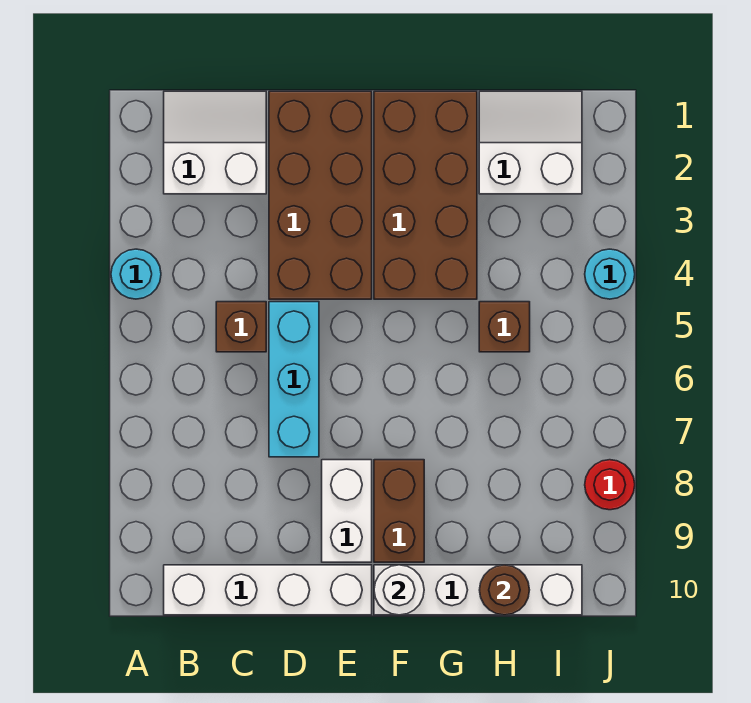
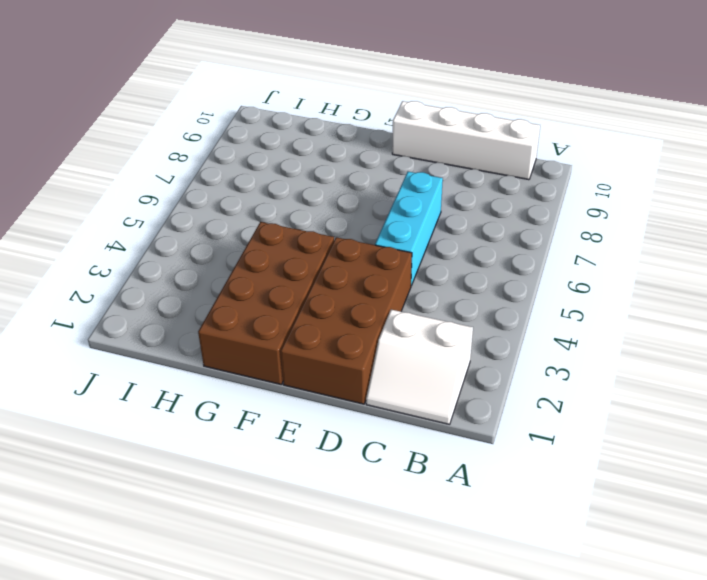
none -> cyan round brick A4 level 1
none -> brown brick C5 level 1
none -> white brick E8:E9 level 1

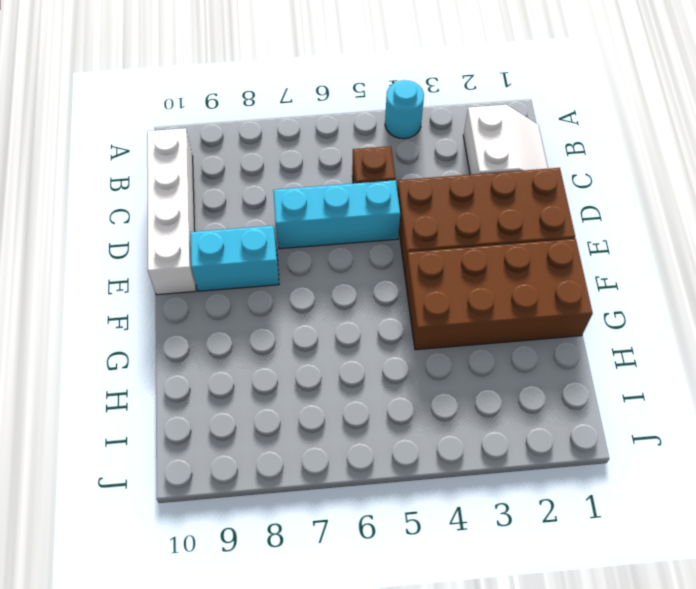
cyan brick E8:E9 level 1 -> white brick E8:E9 level 1
none -> brown brick F8:F9 level 1
none -> white brick F10:I10 level 1
none -> white slope H1:I2 level 1 top 2

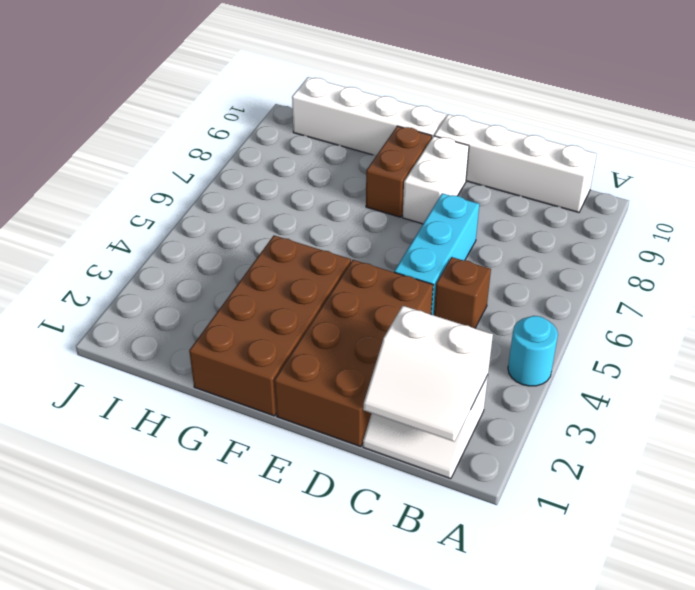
white slope B1:C2 level 2 top 2 -> white slope H1:I2 level 1 top 2
none -> brown brick H5 level 1
none -> cyan round brick J4 level 1
none -> red round brick J8 level 1

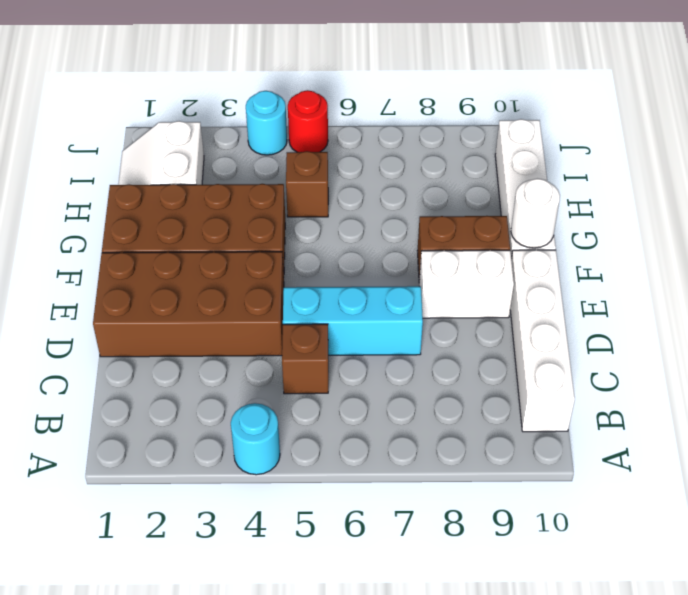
red round brick J5 level 1 -> red round brick J8 level 1
none -> white slope B1:C2 level 1 top 2
none -> brown round brick H10 level 2

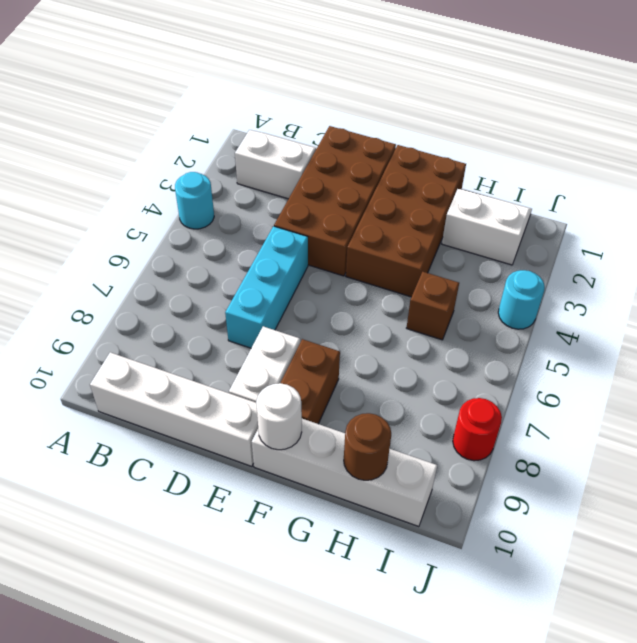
none -> brown brick C5 level 1

